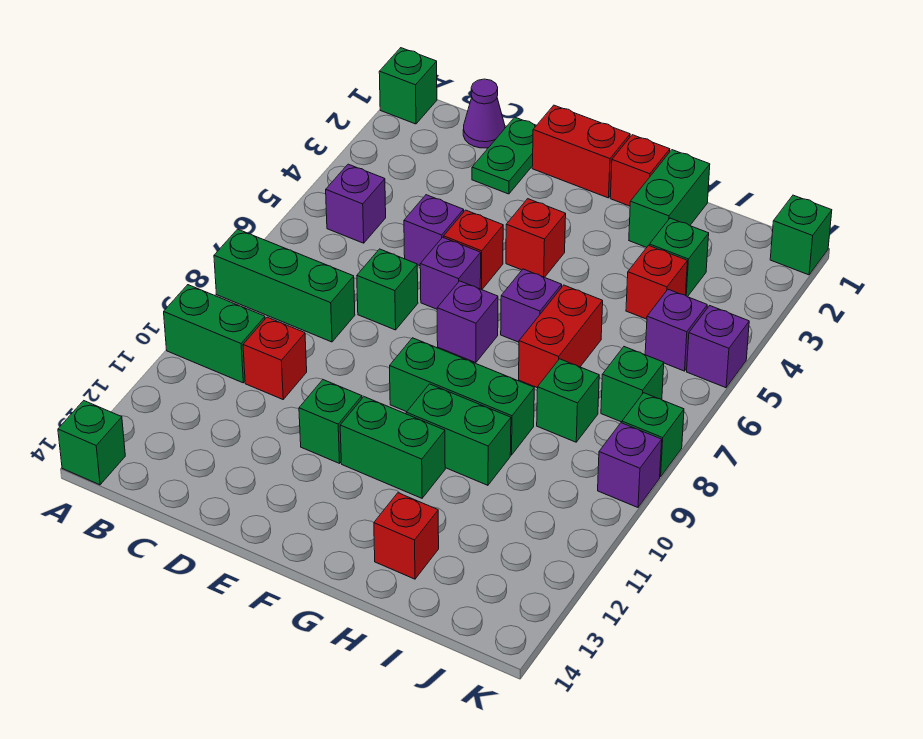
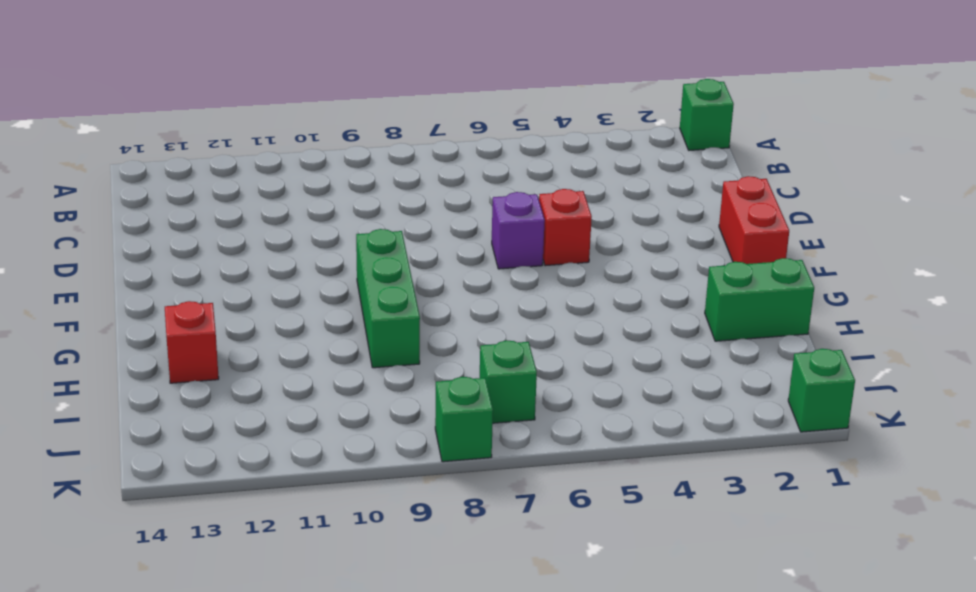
none -> green brick A8:C8 level 1
none -> green brick A10:B10 level 1
none -> green brick A14 level 1
none -> purple brick B5 level 1

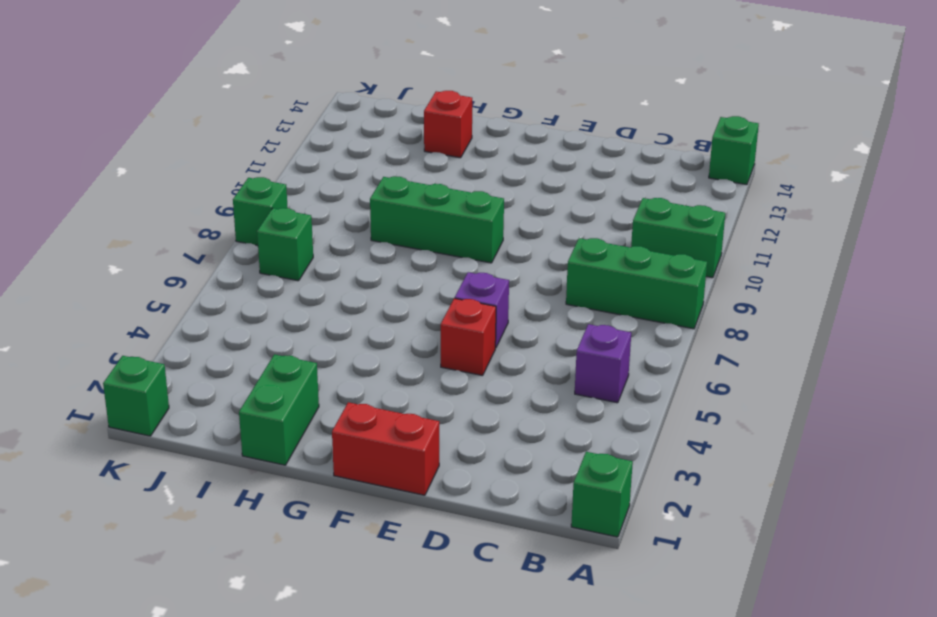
none -> purple cone C1 level 1
none -> red brick C10 level 1
none -> green plate D1:D2 level 1
none -> purple brick D5 level 1

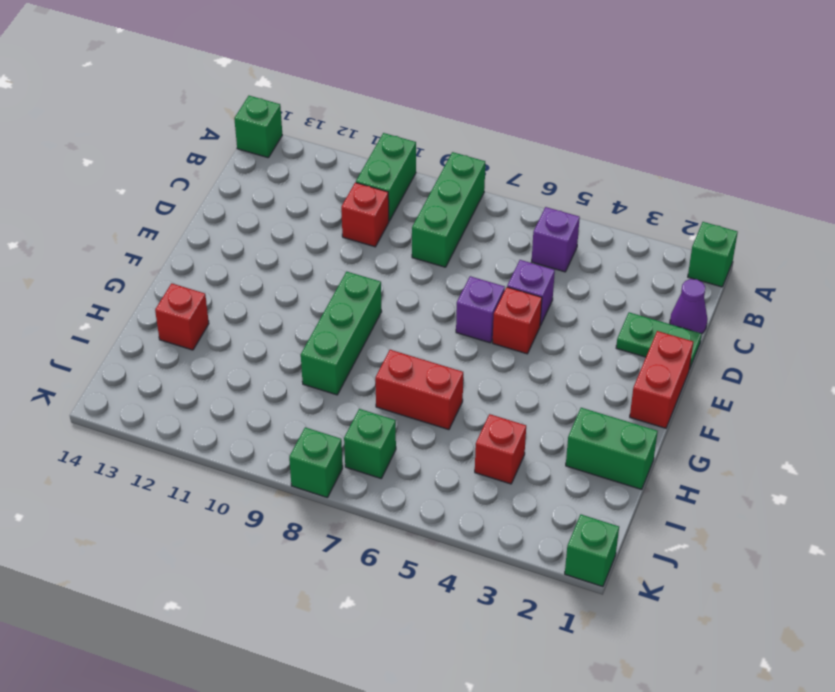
none -> green brick D7 level 1
none -> green brick E11 level 1
none -> red brick F4 level 1
none -> purple brick F7 level 1

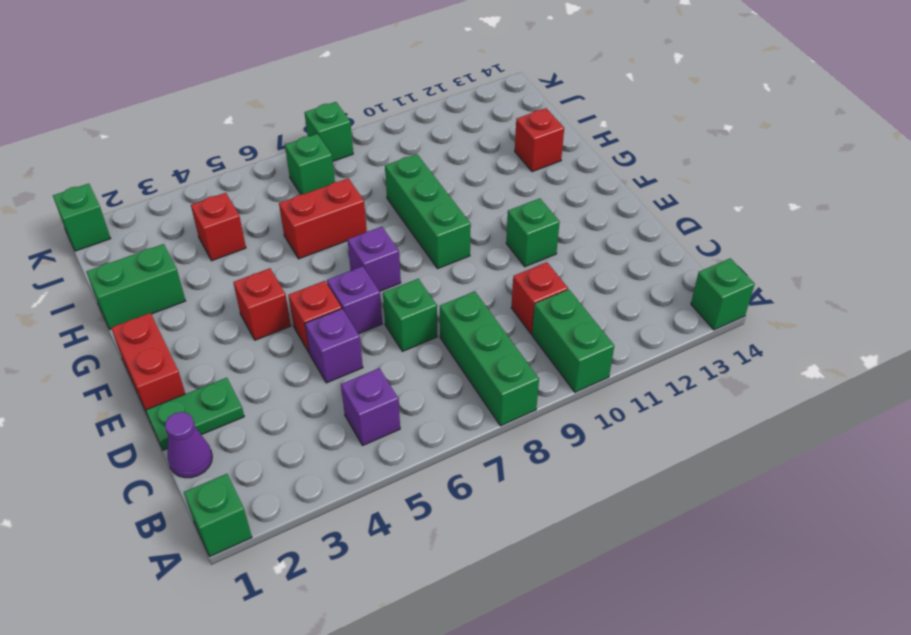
none -> green brick F11:G11 level 1
none -> red brick G1 level 1
none -> purple brick G6 level 1
none -> green brick G10:H10 level 1

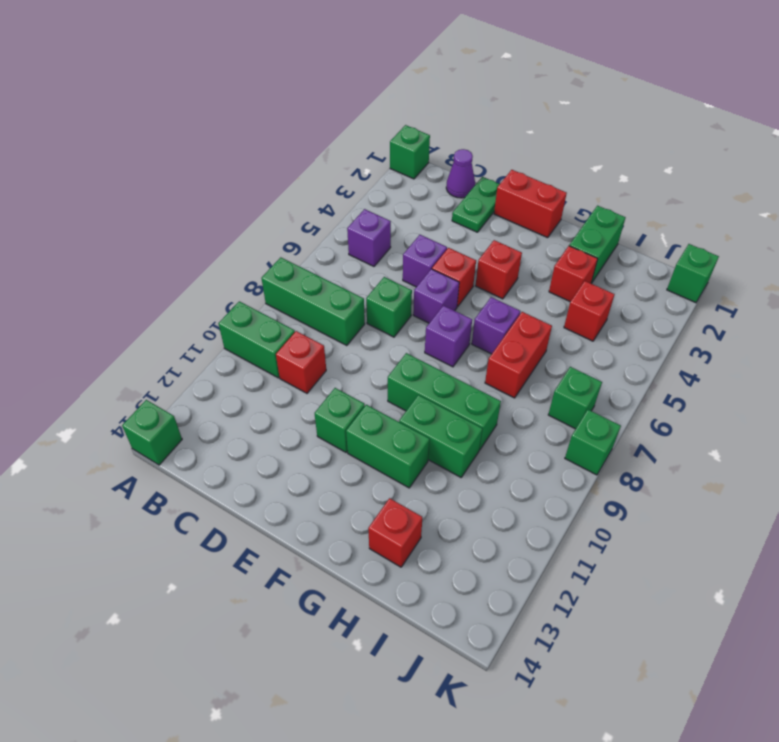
red brick H3 level 1 -> red brick G1 level 1
none -> green brick I3 level 1
none -> green brick I8 level 1
none -> purple brick J5 level 1
none -> purple brick K5 level 1

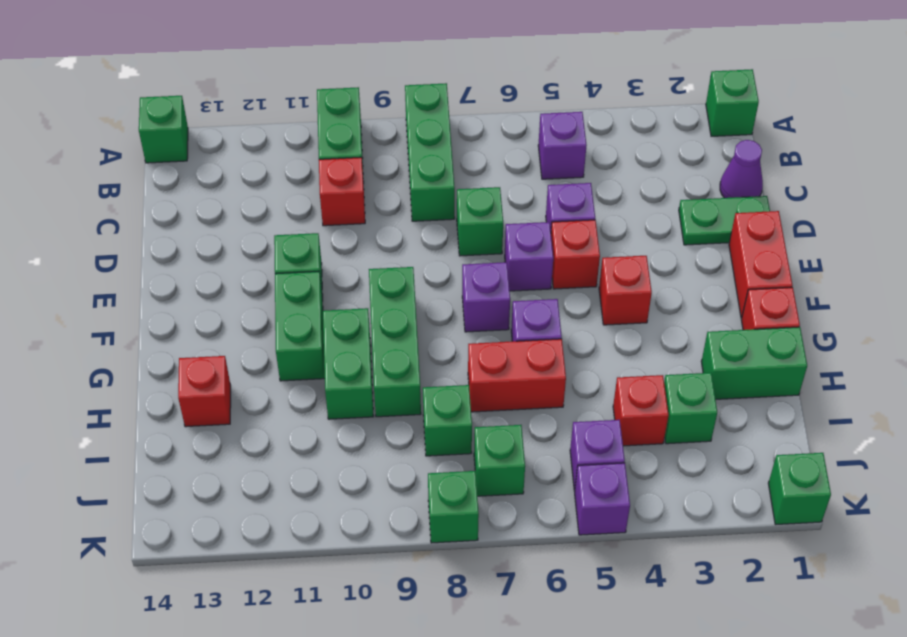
none -> purple brick K9 level 1

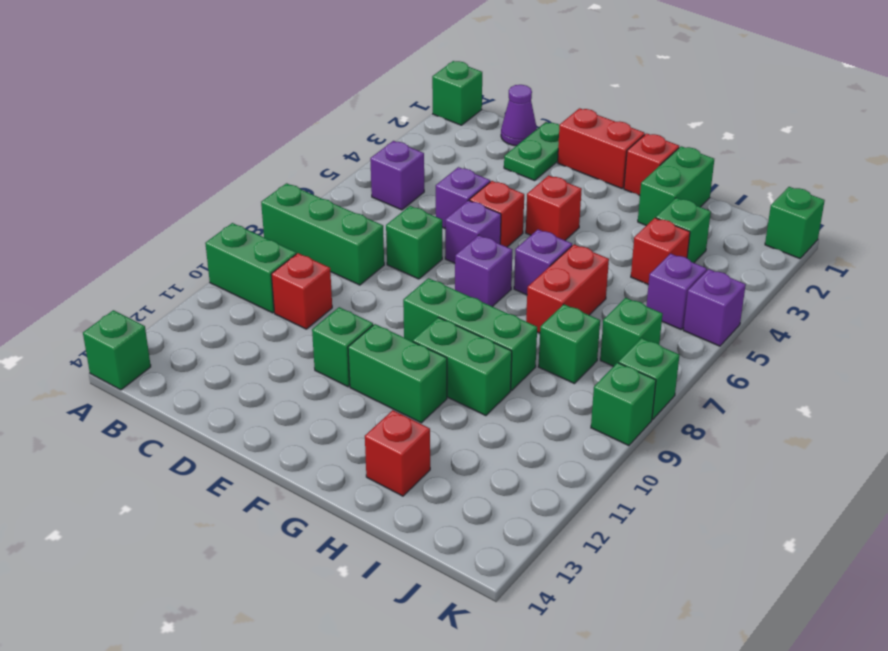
green brick K9 level 1 -> purple brick K9 level 1

